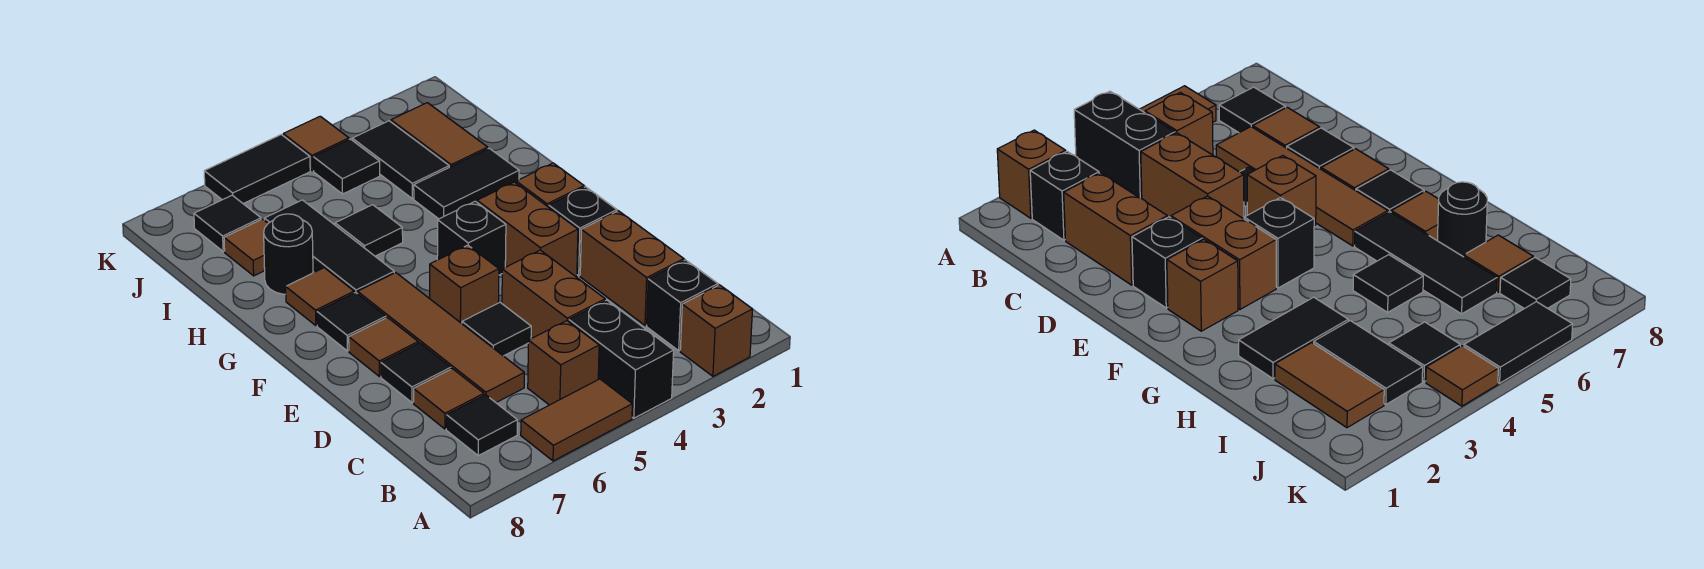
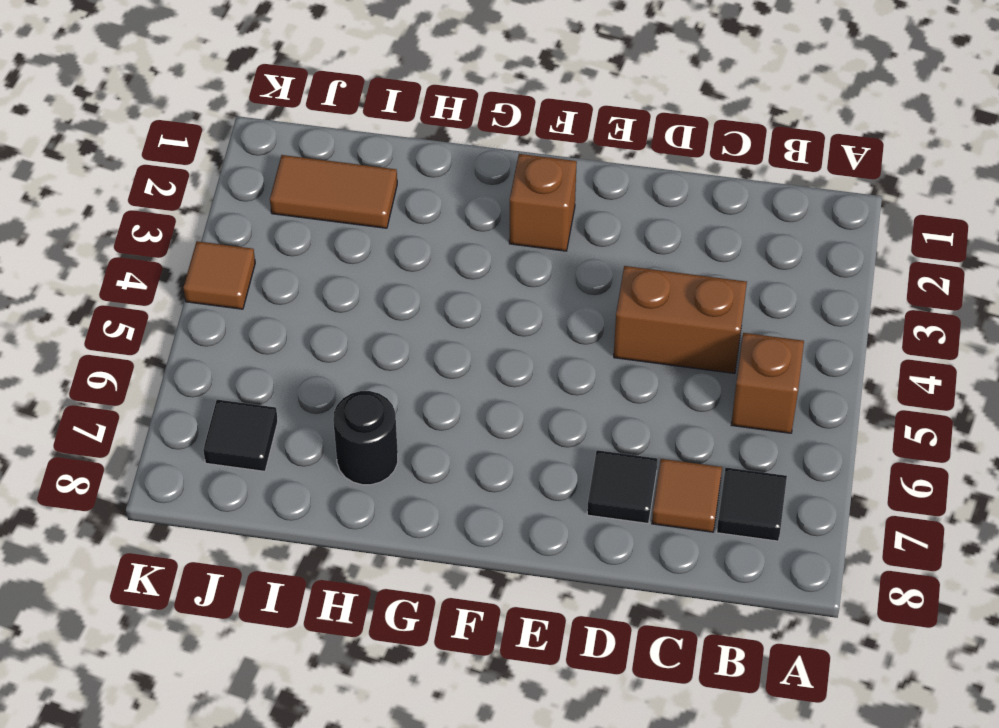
none -> brown brick A2 level 1
none -> black brick A4:B4 level 1
none -> brown tile A5:A6 level 1
none -> black brick B2 level 1

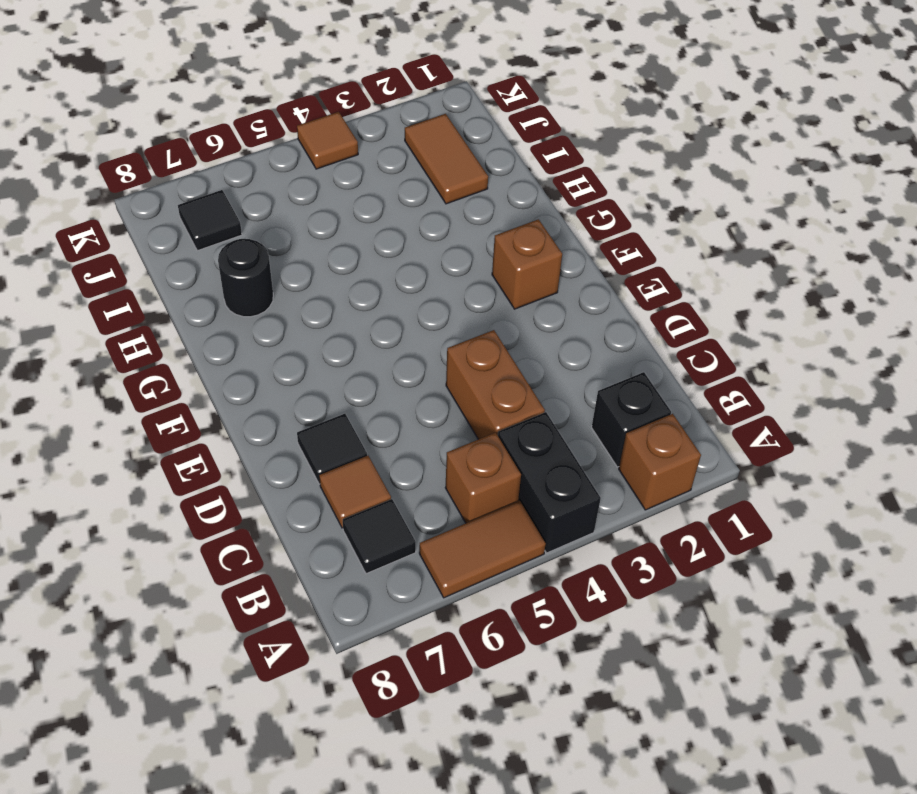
none -> brown brick C2:D2 level 1
none -> brown tile C6:F6 level 1
none -> black tile D5 level 1
none -> black brick E2 level 1

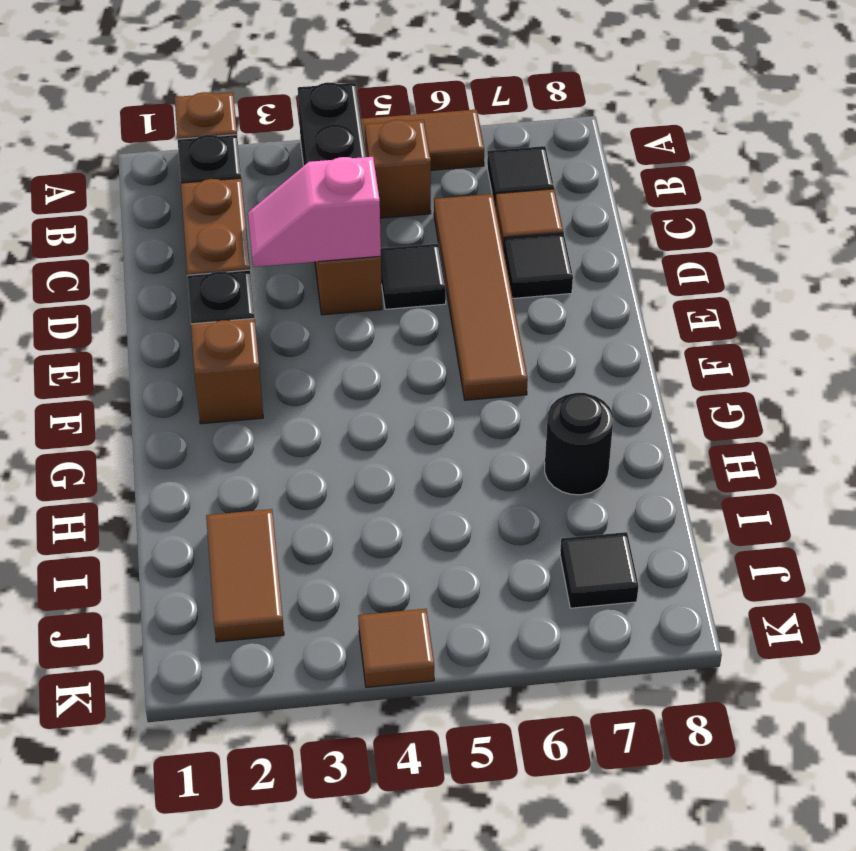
pink slope D3:D4 level 2 top 4 -> none
none -> brown brick E3:F3 level 1
none -> brown brick E5 level 1
none -> brown tile E7 level 1
none -> black brick F4 level 1

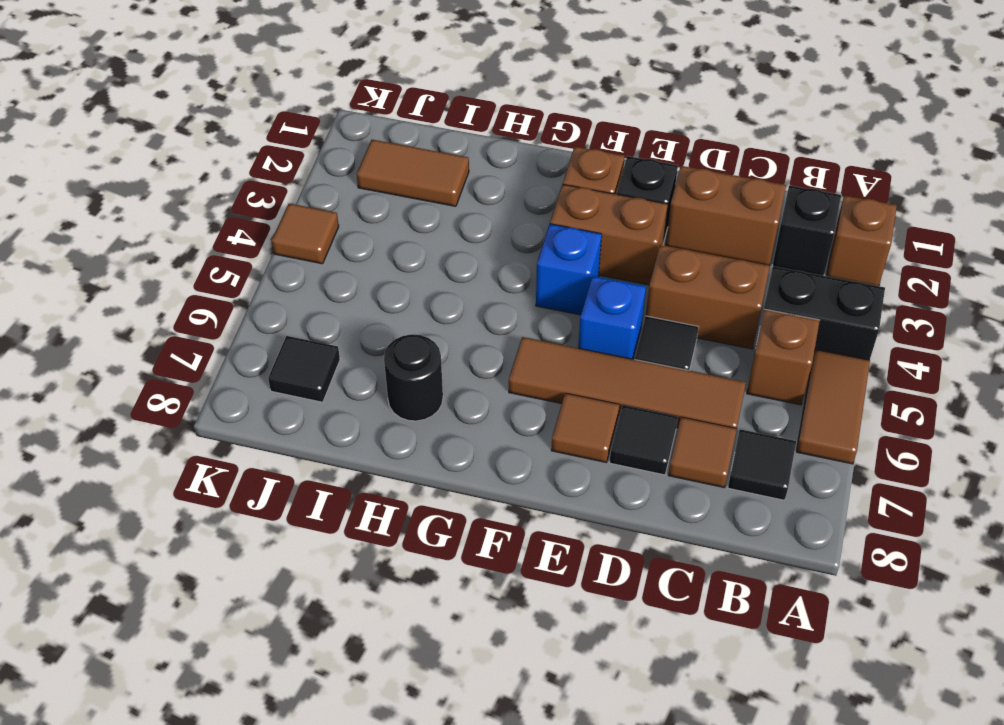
blue brick E5 level 1 -> brown brick E5 level 1
blue brick F4 level 1 -> black brick F4 level 1
none -> black tile F7 level 1
none -> black tile G6:I6 level 1
none -> brown tile G7 level 1
none -> black tile H2:H3 level 1

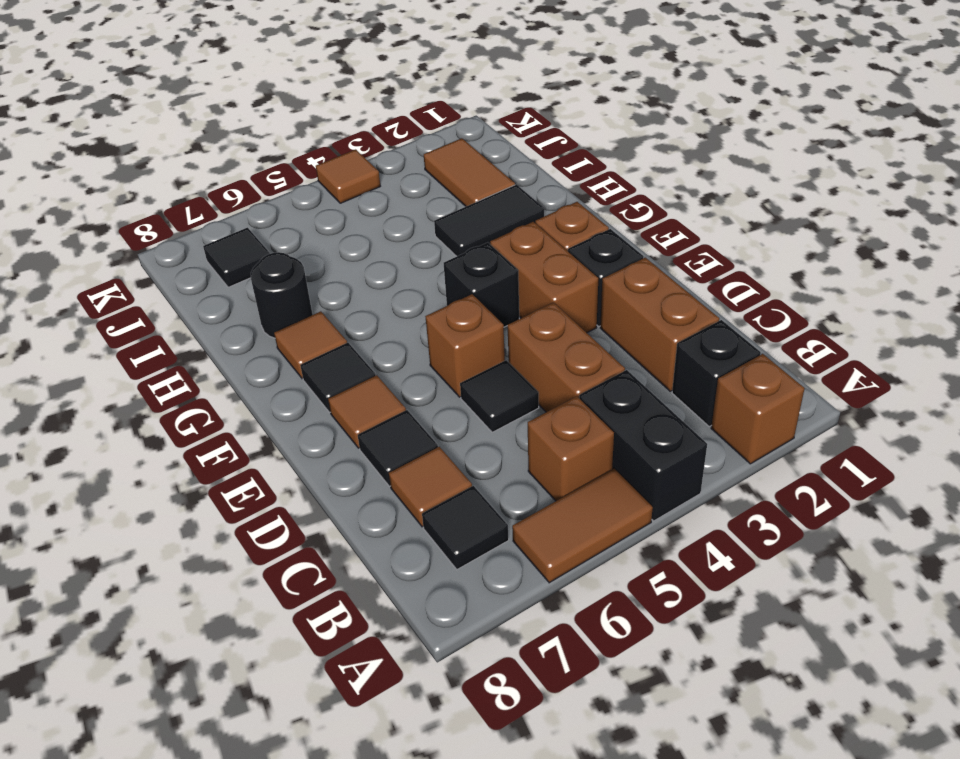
none -> brown tile C6:F6 level 1
none -> black tile G6:I6 level 1
none -> black tile H5 level 1
none -> black tile I3:J3 level 1

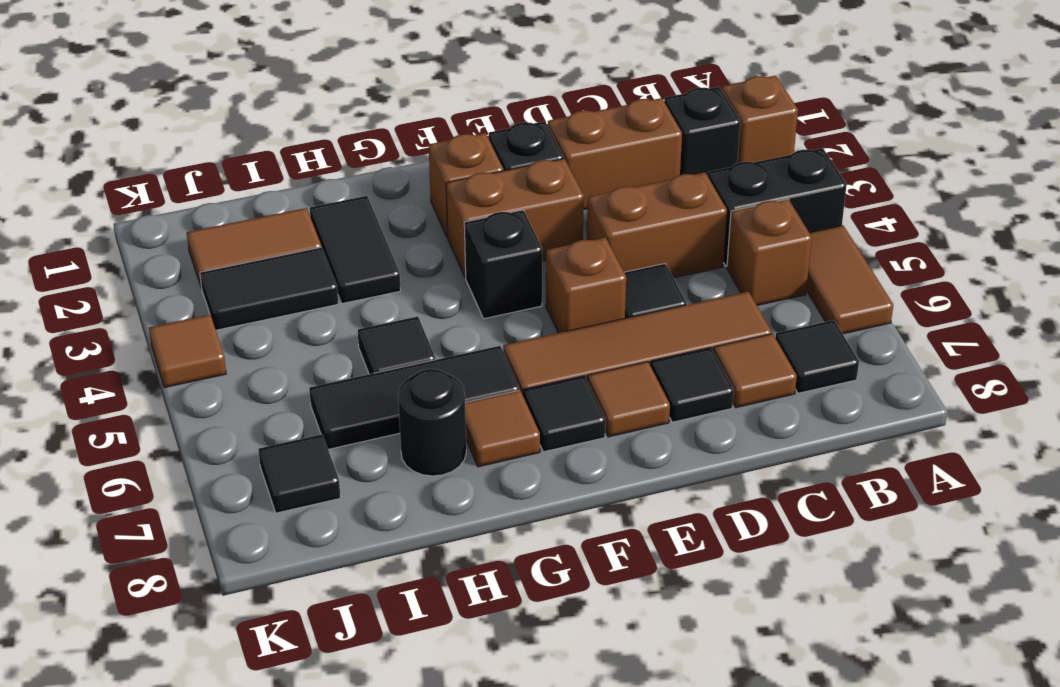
none -> brown tile I7 level 1
none -> black tile J4 level 1
none -> black tile K5:K6 level 1

